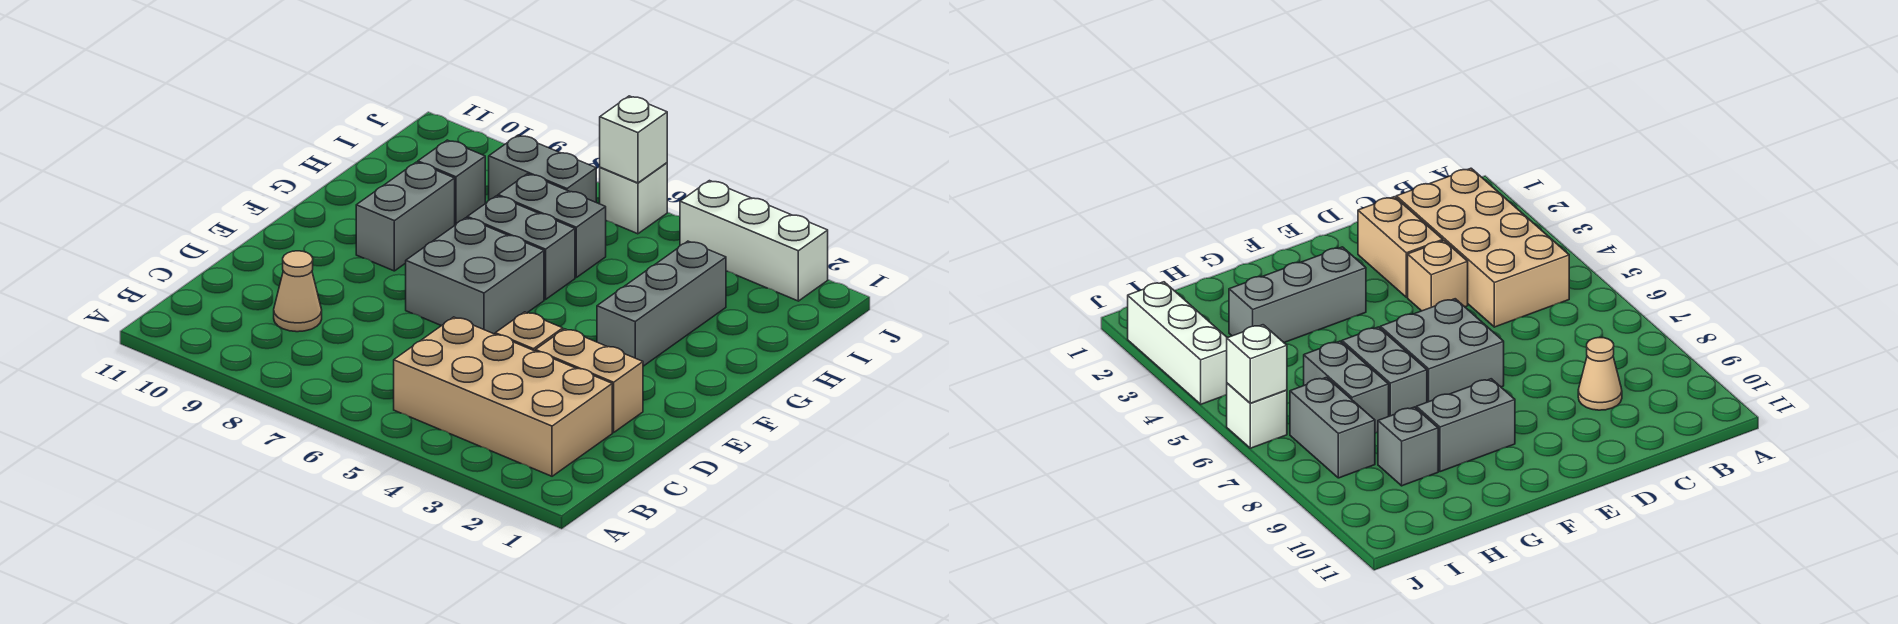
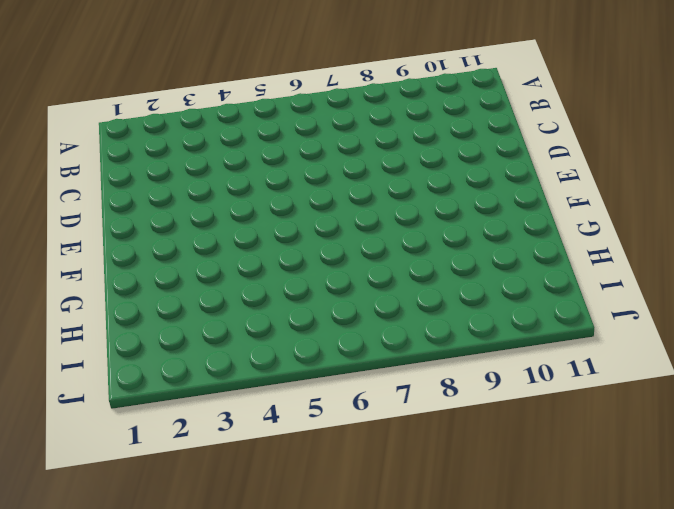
none -> tan brick B2:C5 level 1
none -> tan cone C9 level 1
none -> tan brick D2:D3 level 1

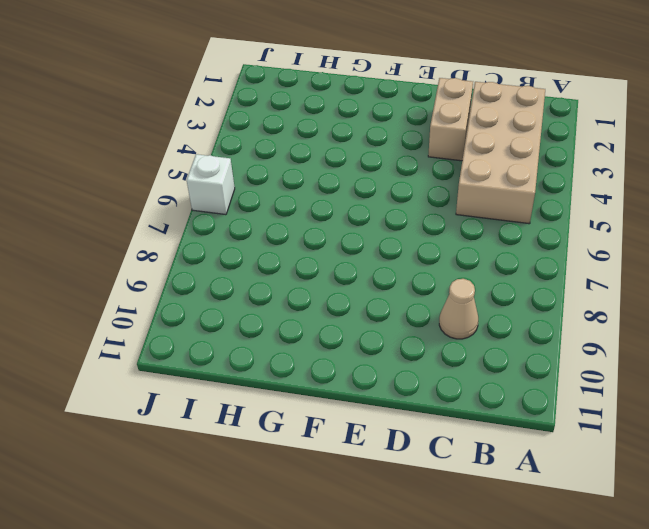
none -> tan brick D4 level 1
none -> grey brick E6:F7 level 1
none -> grey brick F3:H3 level 1

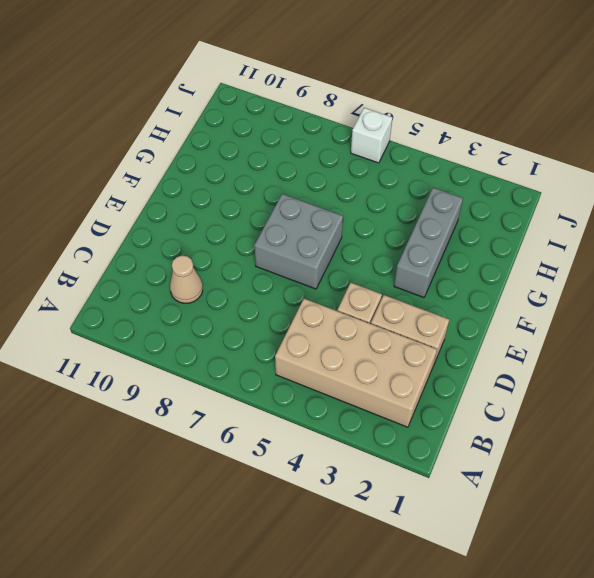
none -> grey brick F9:G9 level 1
none -> grey brick G6:G7 level 1
none -> grey brick H6:H7 level 1

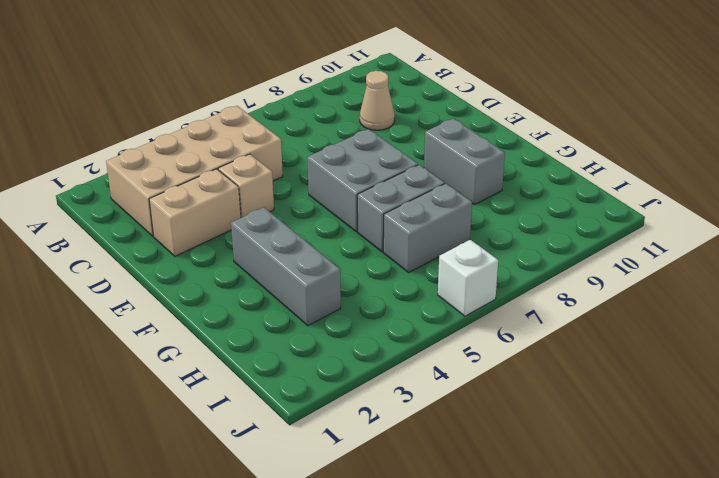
none -> grey brick H9 level 1
none -> grey brick I7:I8 level 1
none -> white brick J2:J4 level 1

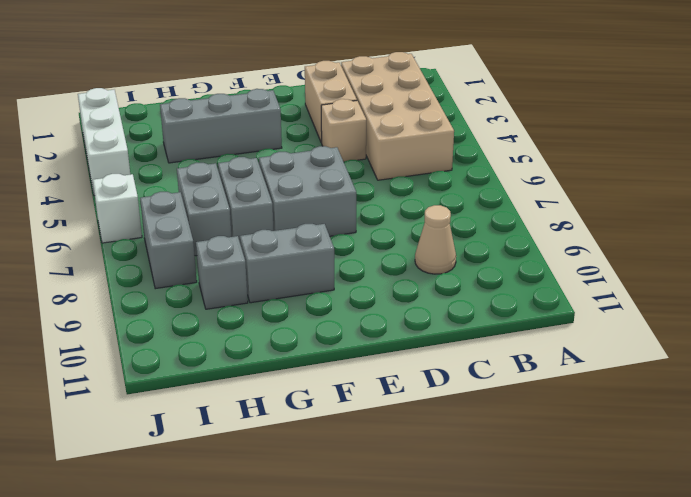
none -> white brick J6 level 2

